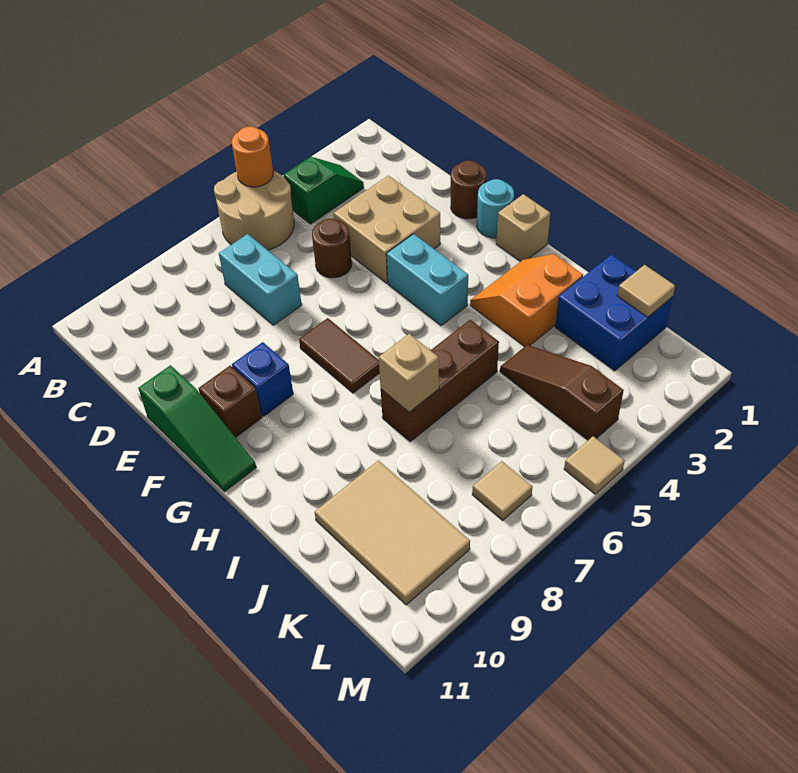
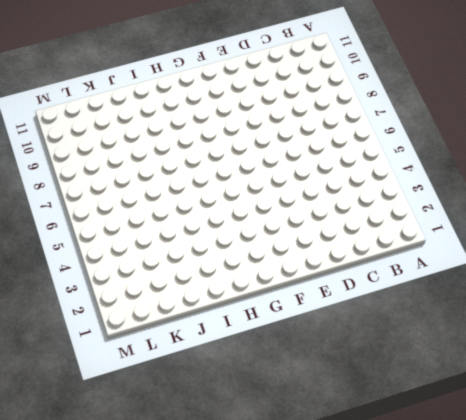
none -> tan round brick A5:B6 level 1
none -> green slope B3:B4 level 1 top 4
none -> cyan brick C7:D7 level 1

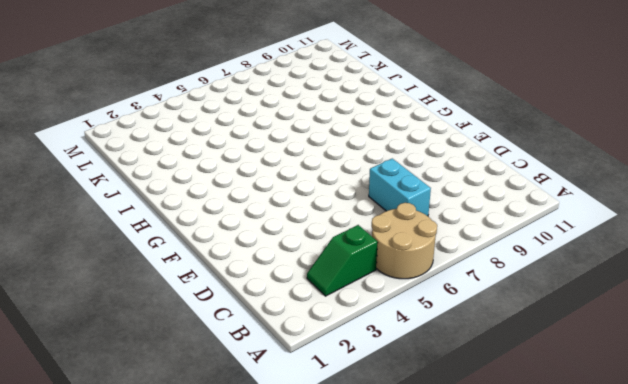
none -> tan brick D3:E4 level 1
none -> brown round brick D5 level 1
none -> brown round brick E1 level 1

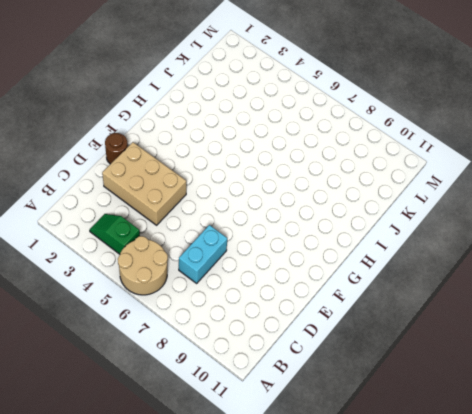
tan brick D2:E4 level 1 -> tan brick D3:E4 level 1
none -> brown round brick D5 level 1
none -> green slope E11:G11 level 1 top E
none -> cyan round brick F1 level 1

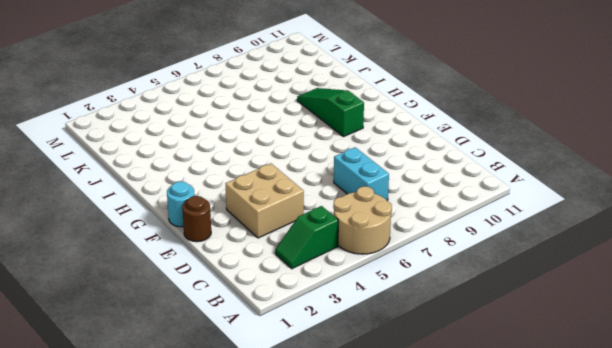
green slope G9:I9 level 1 top G -> green slope E11:G11 level 1 top E
none -> brown round brick D5 level 1
none -> cyan brick F4:G4 level 1
none -> brown tile F7:G7 level 1

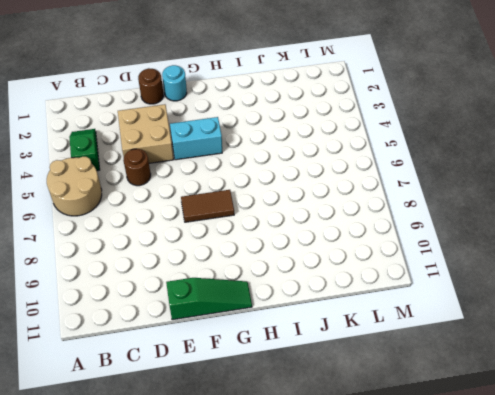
none -> cyan brick C7:D7 level 1
none -> blue brick F9 level 1
none -> brown brick F10 level 1

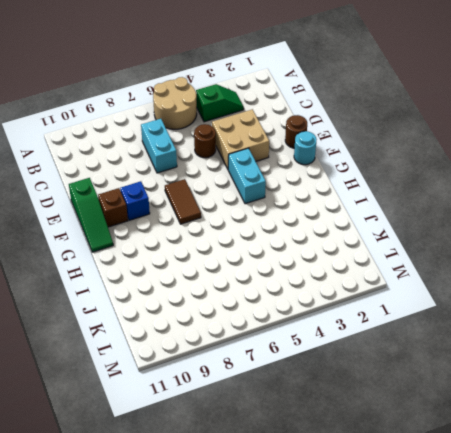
none -> tan brick G1 level 1
none -> orange slope H2:I3 level 1 top I
none -> brown brick I5:I7 level 1

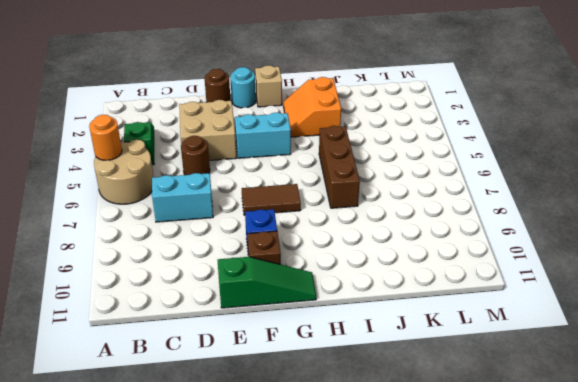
none -> blue brick J1:K2 level 1
none -> brown slope J4:L4 level 1 top L
none -> tan tile J9:L10 level 1

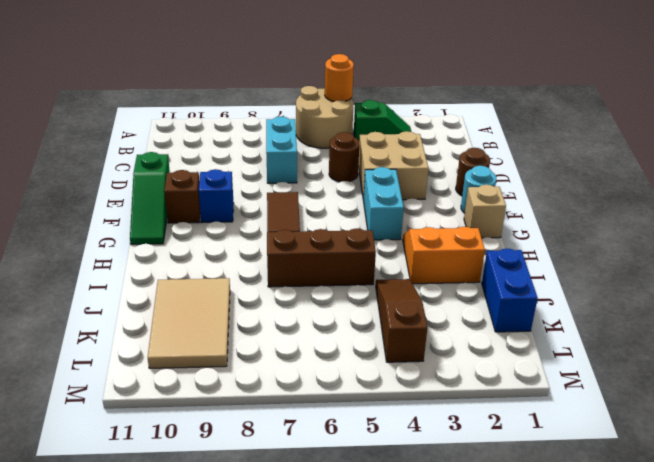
blue brick J1:K1 level 1 -> blue brick J1:K2 level 1
none -> tan tile L7 level 1
none -> tan tile M5 level 1
none -> tan brick I7 level 2

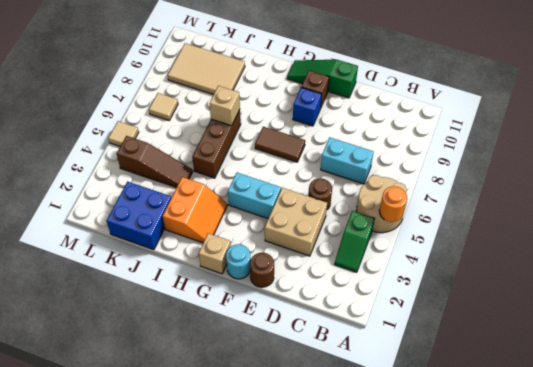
none -> tan tile K1 level 2

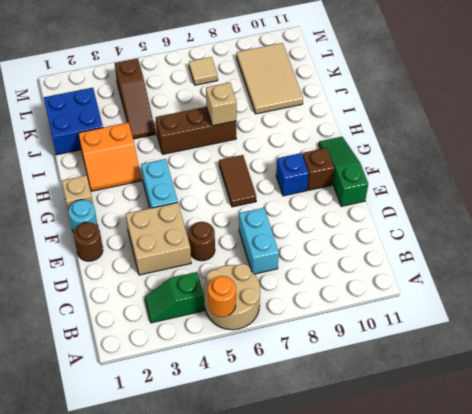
none -> tan tile M5 level 1
none -> tan tile K1 level 2

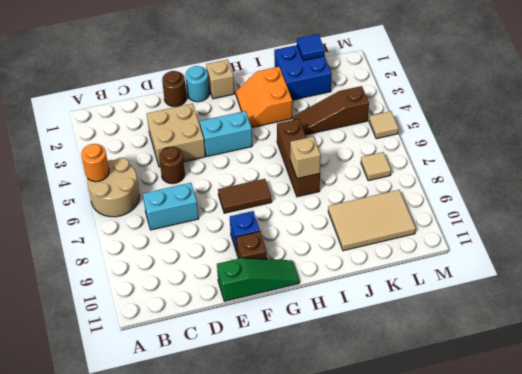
blue tile K1 level 2 -> tan tile K1 level 2
none -> green slope B3:B4 level 1 top 4

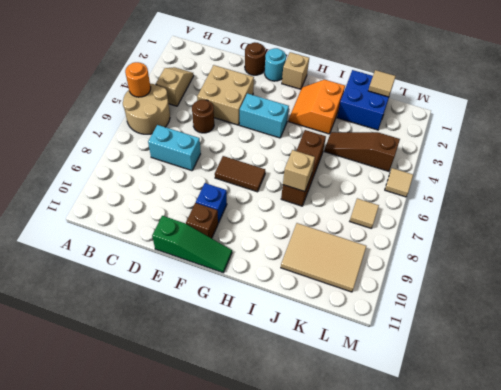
tan slope B3:B4 level 1 top 4 -> green slope B3:B4 level 1 top 4

